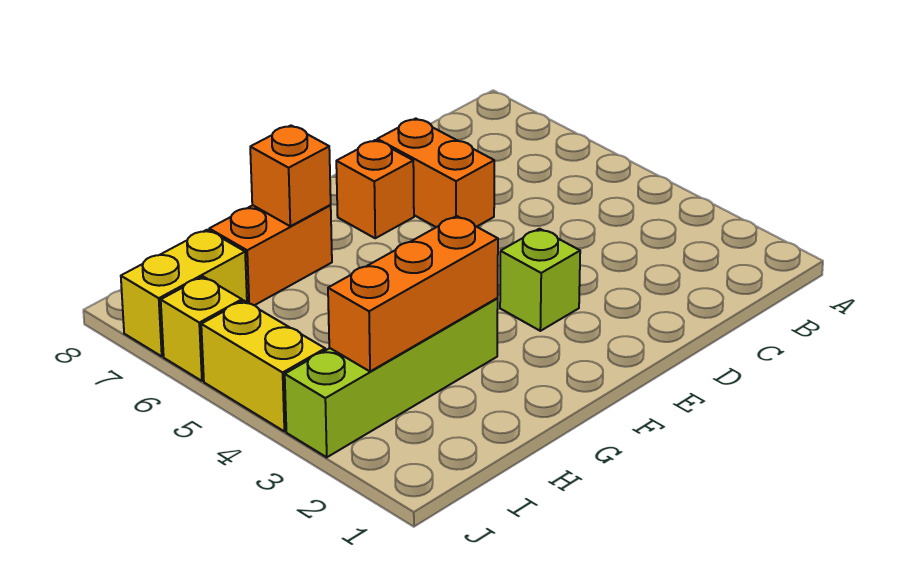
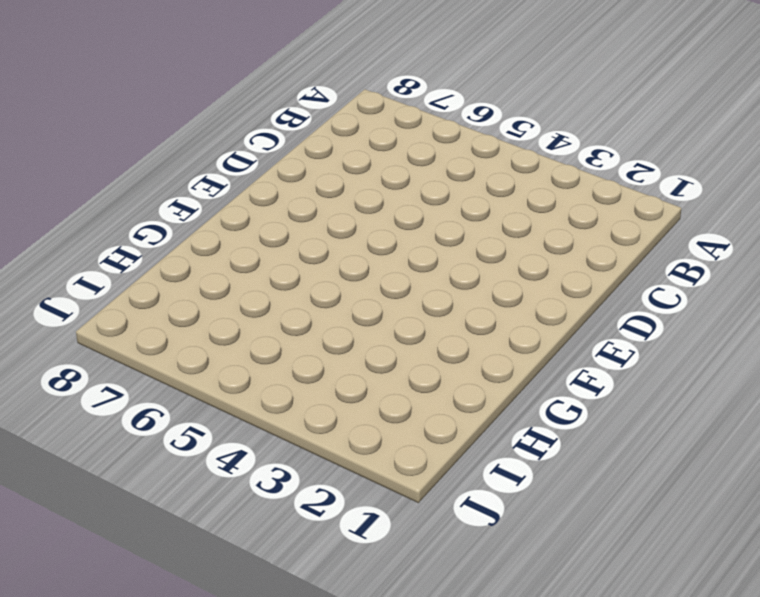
none -> orange brick D6:D7 level 1
none -> lime brick E3 level 1

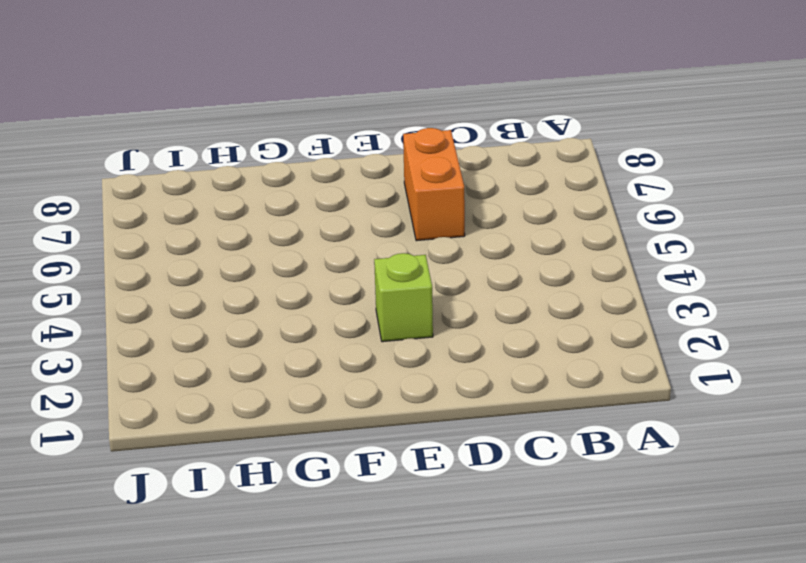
none -> orange brick E7 level 1
none -> lime brick G3:J3 level 1

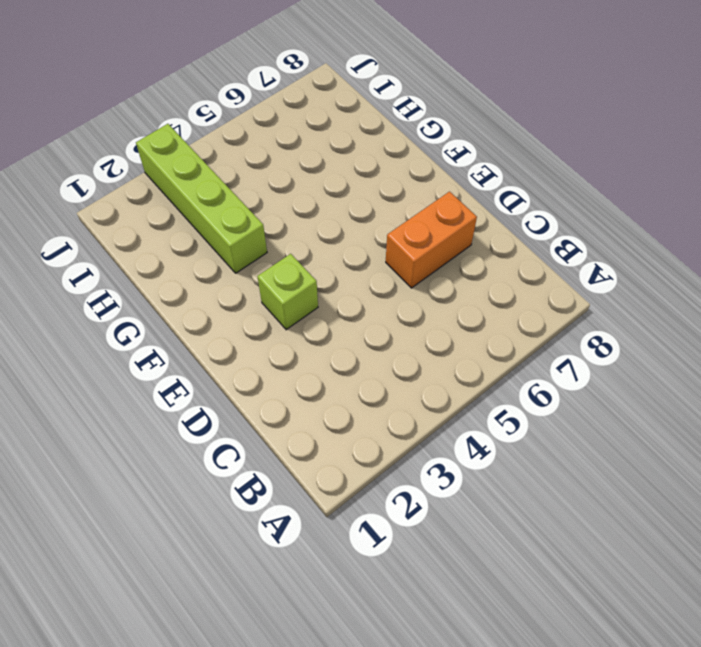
none -> orange brick E7 level 1
none -> orange brick G7:H7 level 1

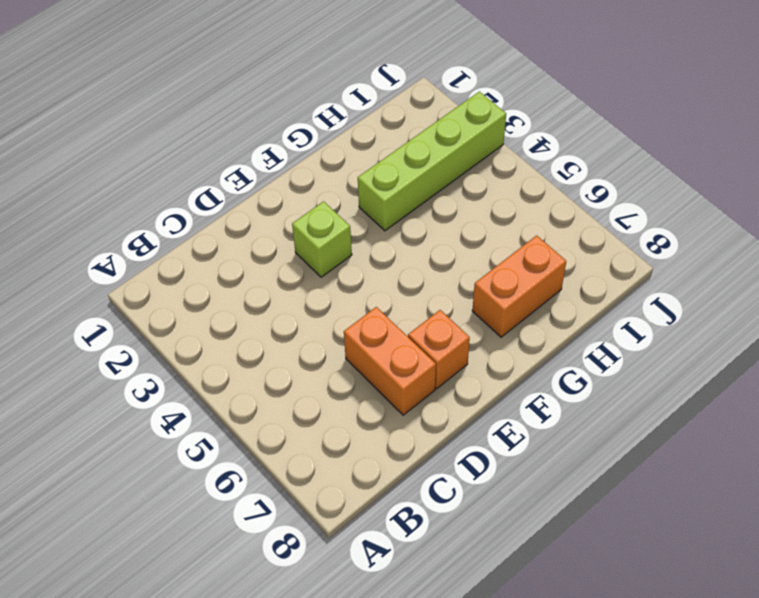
none -> yellow brick I7:J7 level 1
none -> yellow brick J4:J5 level 1

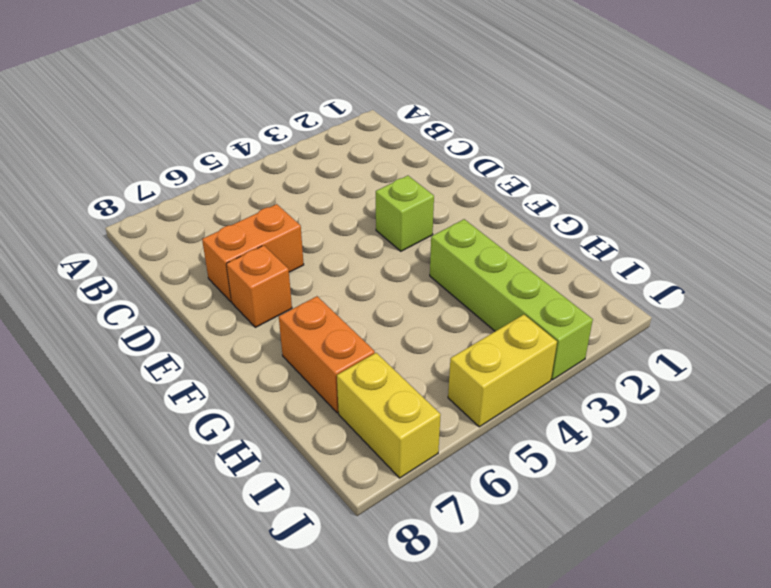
none -> yellow brick J6 level 1
none -> orange brick G3:I3 level 2

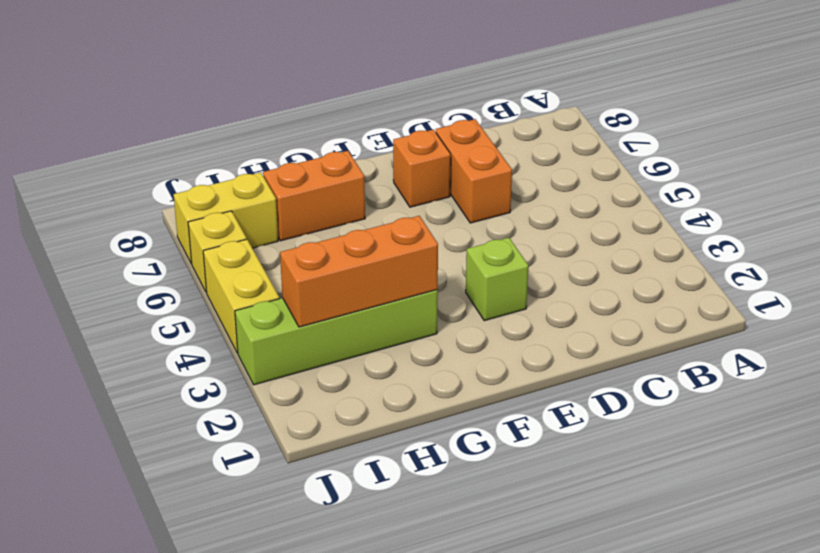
none -> orange brick G7 level 2

